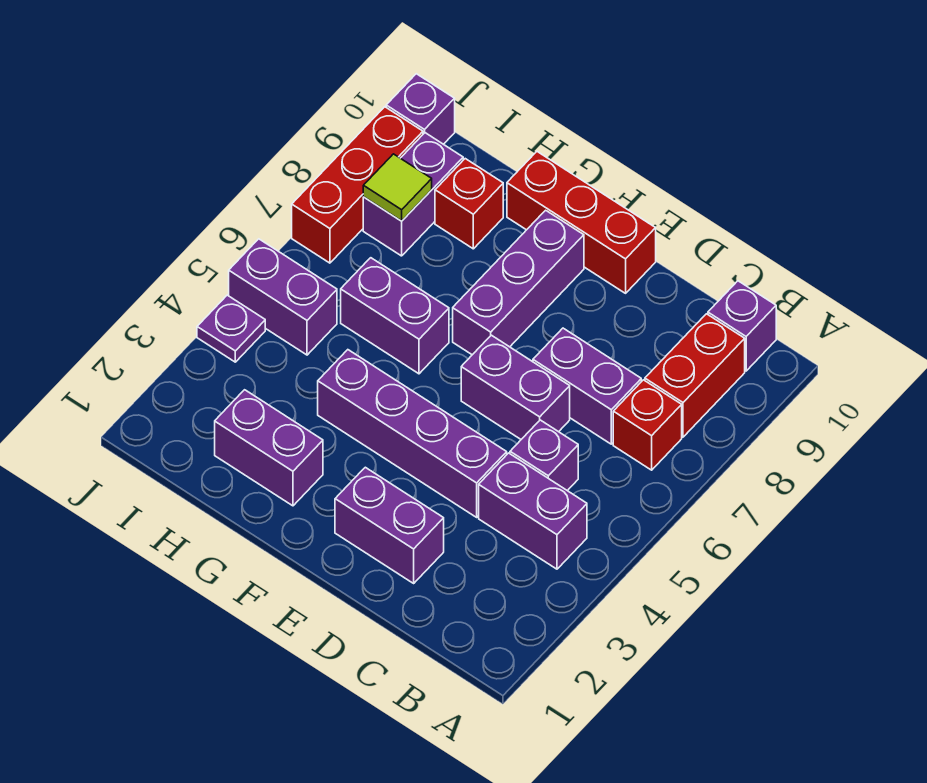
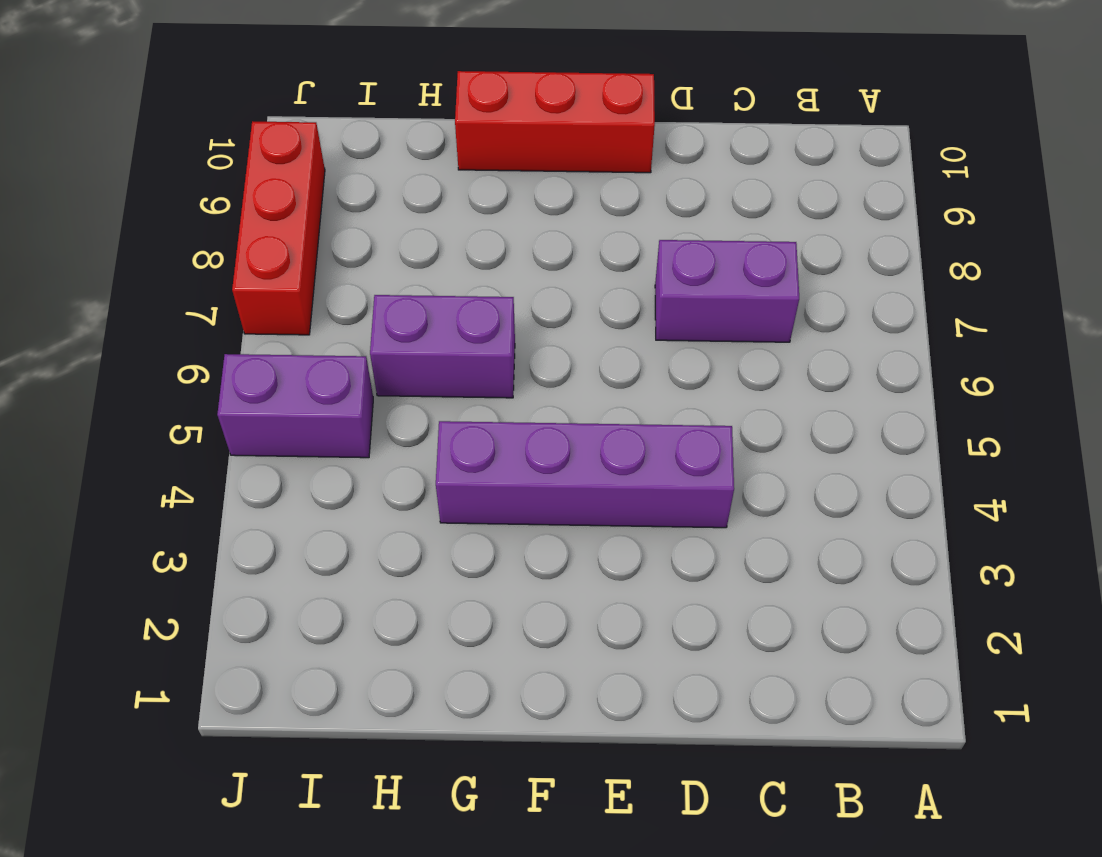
none -> purple brick B4:C4 level 1
none -> red brick B7 level 1
none -> red brick B8:B9 level 1

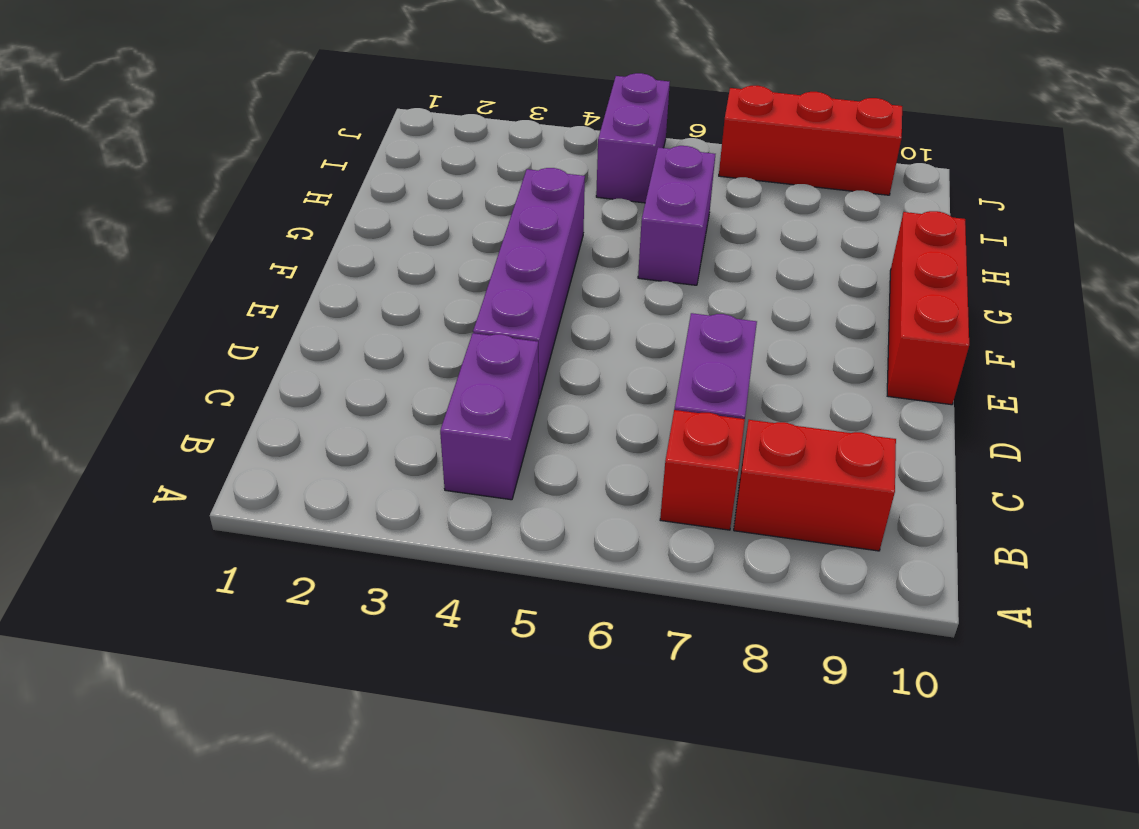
none -> purple brick B10 level 1
none -> purple brick C5 level 1
none -> purple brick D2:E2 level 1

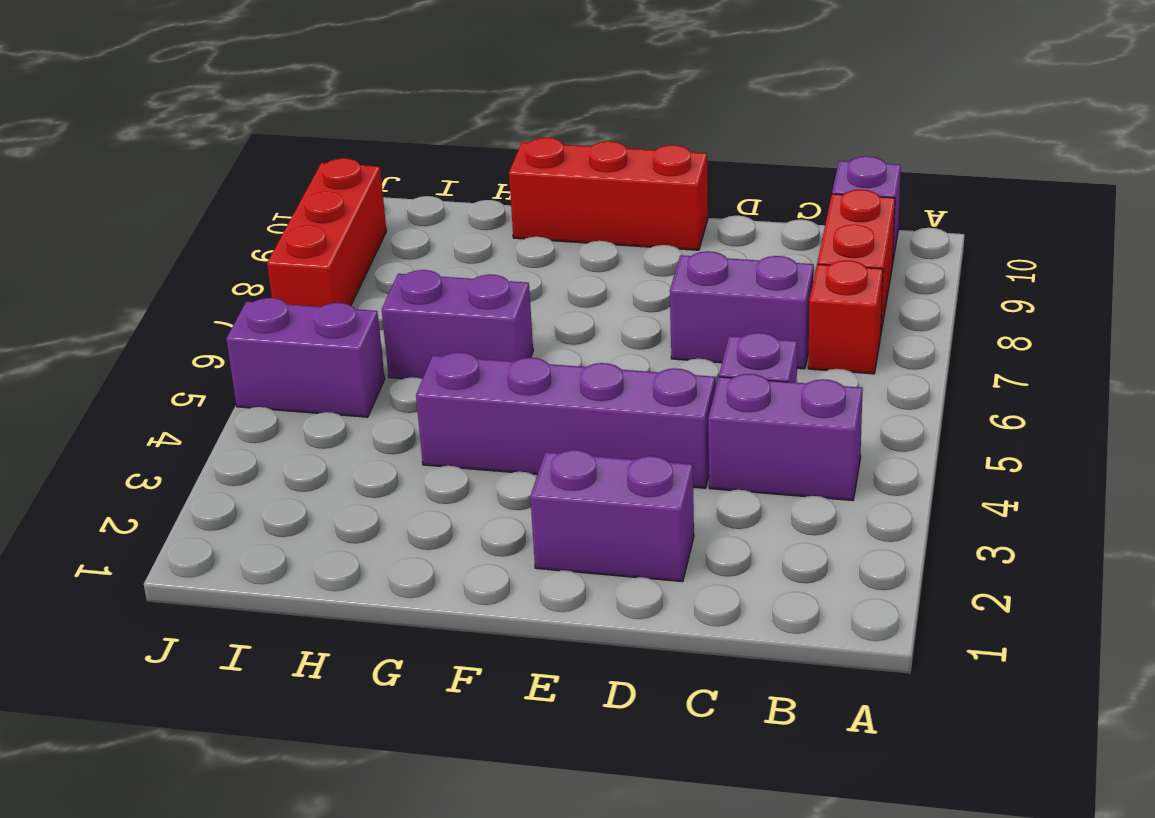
none -> purple brick D6:E6 level 1
none -> purple brick F7:F9 level 1
none -> purple brick G2:H2 level 1

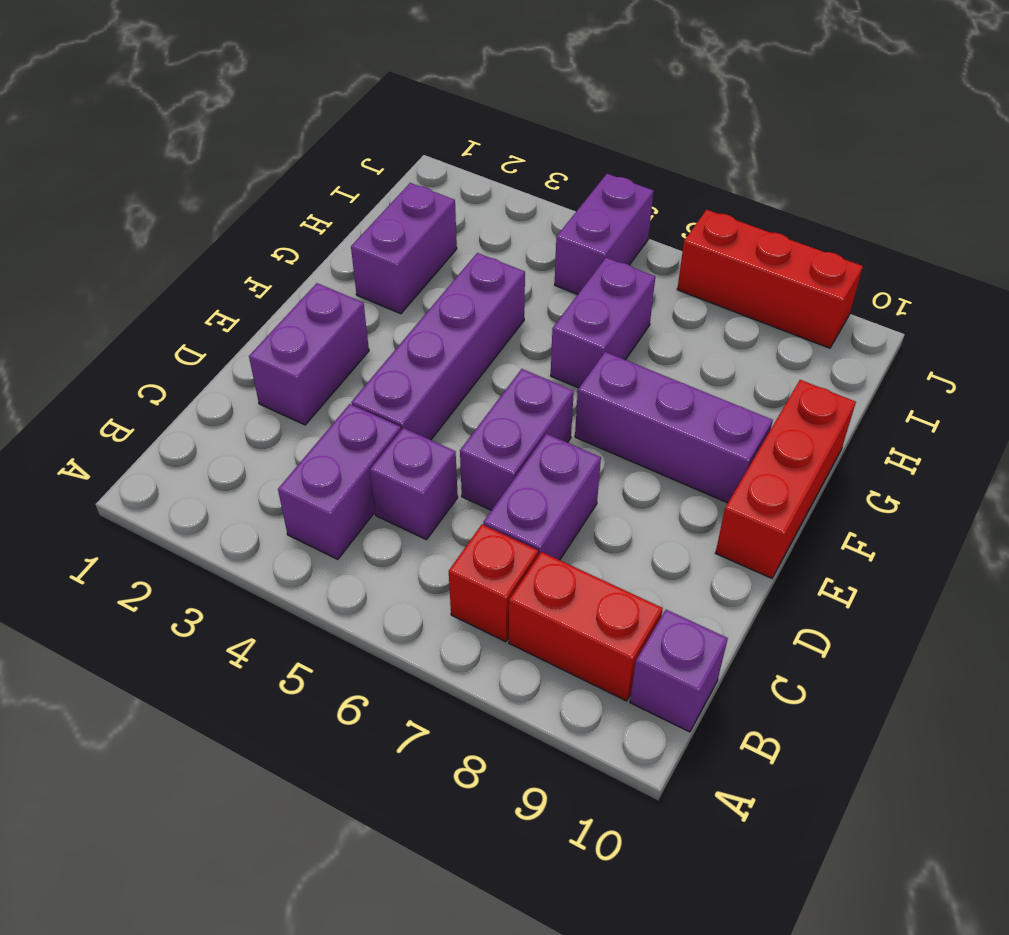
none -> red brick H9 level 1
none -> purple brick I8:I9 level 1
none -> purple plate J4 level 1

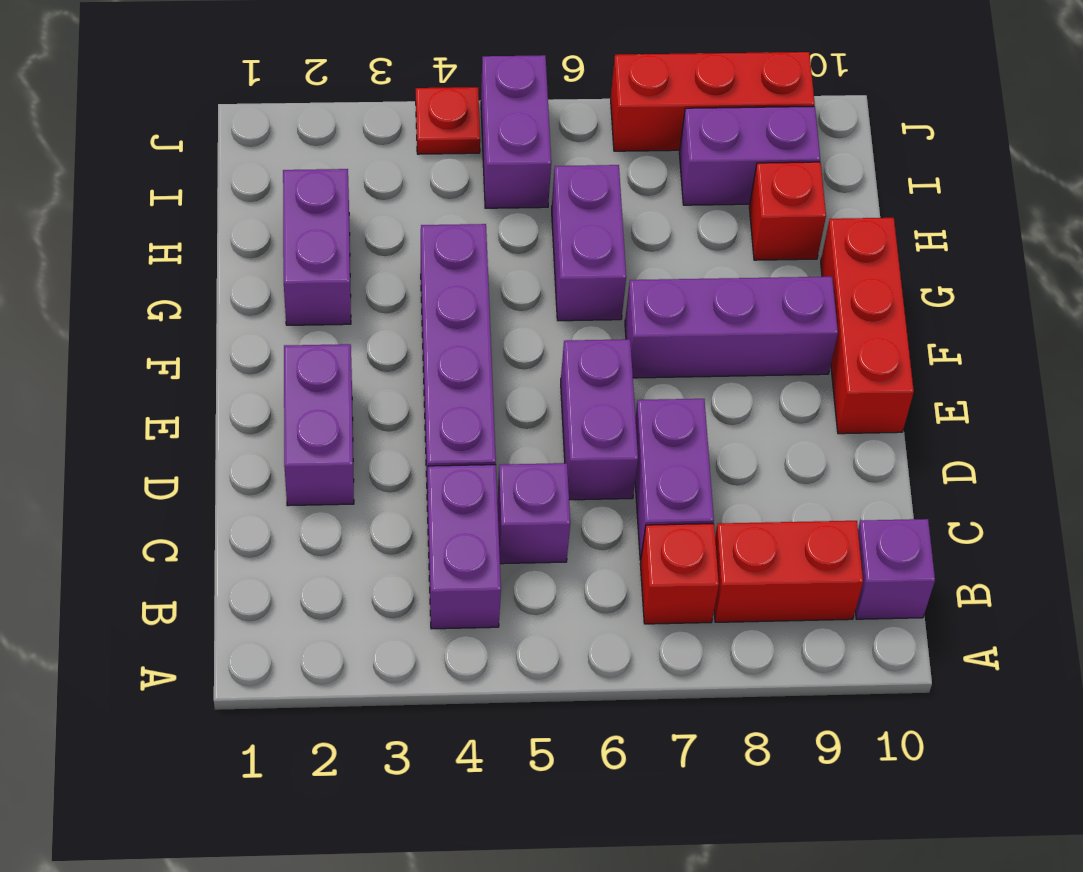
red plate J4 level 1 -> purple plate J4 level 1
none -> purple brick J10 level 1
none -> lime tile I8 level 2

